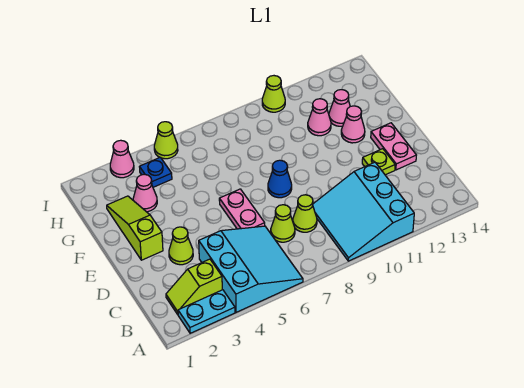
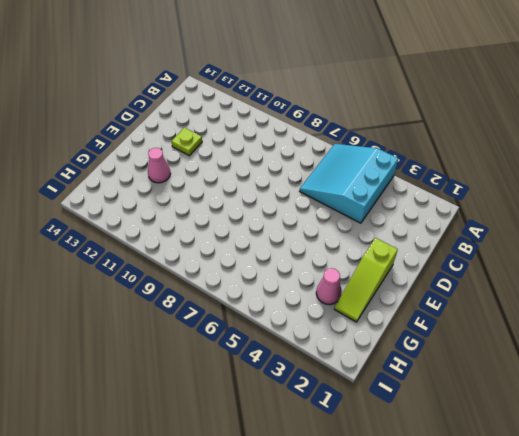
none -> cyan plate A2:A3 level 1
none -> cyan slope A9:C11 level 1 top 11
none -> lime slope B2:B3 level 1 top 3

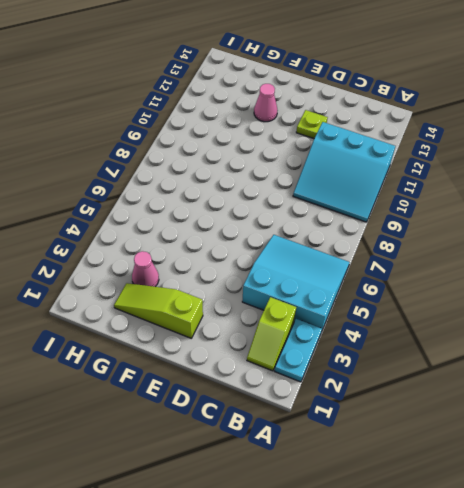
none -> lime cone C7 level 1
none -> lime cone C8 level 1
none -> lime cone D3 level 1

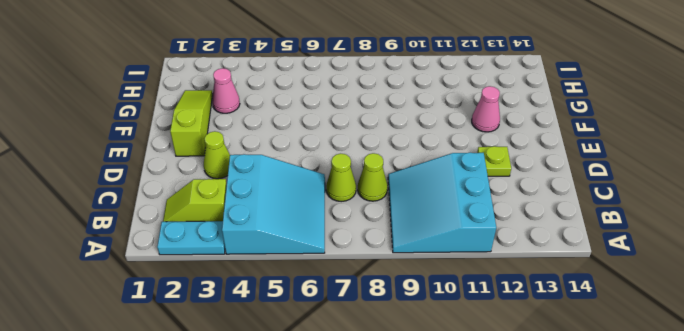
none -> pink plate D6:E6 level 1
none -> pink plate D13:E13 level 1
none -> blue cone E8 level 1

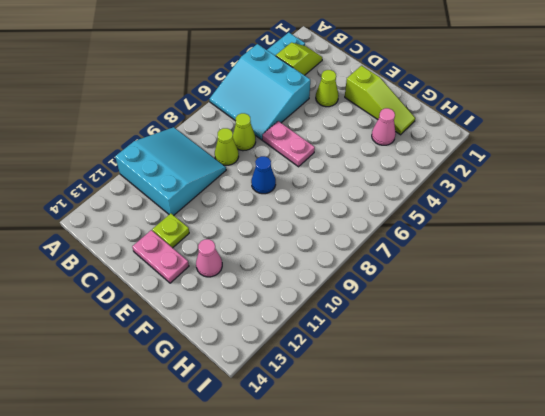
none -> pink cone G11 level 1
none -> pink cone G12 level 1
none -> blue plate H4 level 1

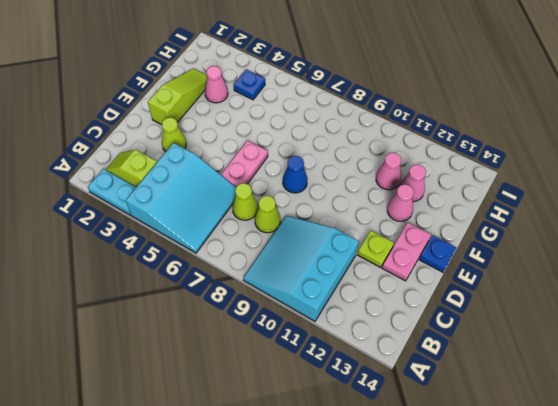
blue plate E14 level 1 -> none
none -> pink cone I3 level 1
none -> lime cone I5 level 1
none -> lime cone I10 level 1

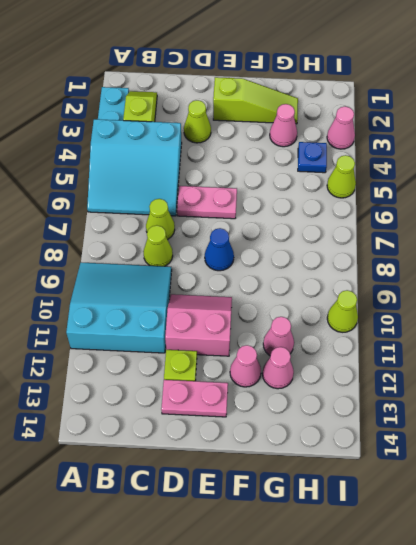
pink slope D10:E11 level 1 top 11 -> none

